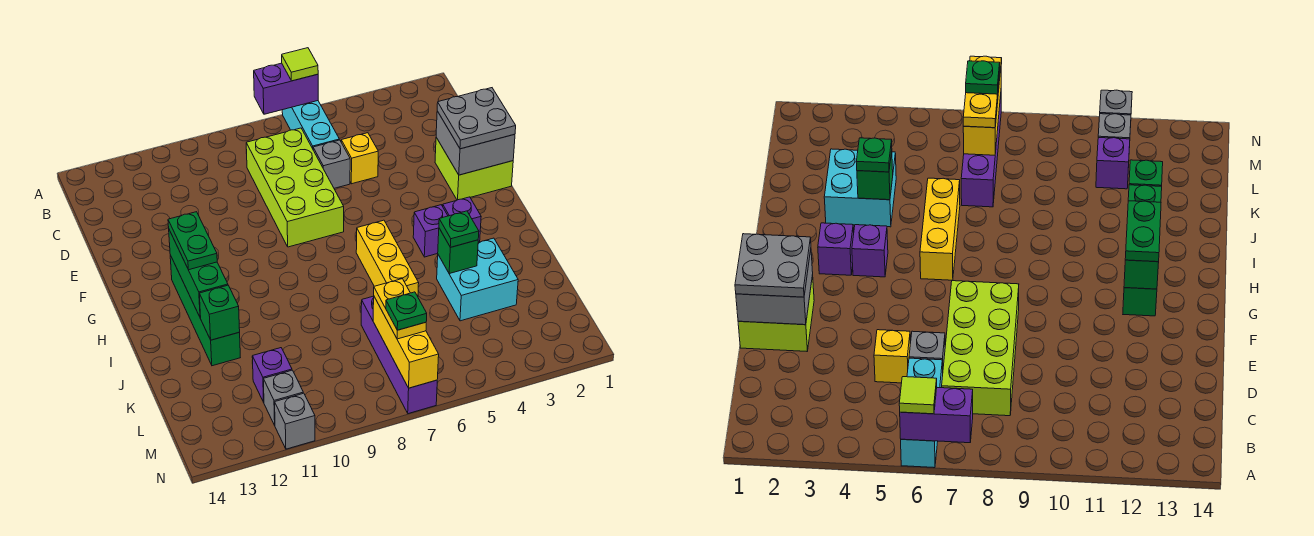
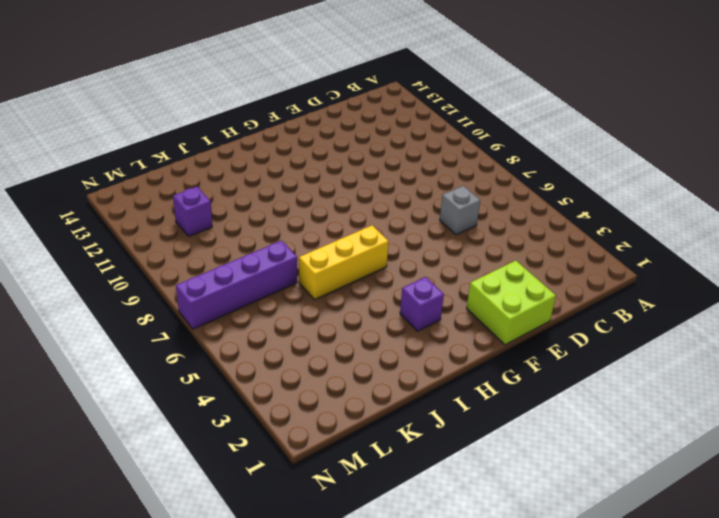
none -> cyan brick A6:C6 level 1
none -> lime brick C7:F8 level 1
none -> yellow brick D5 level 1

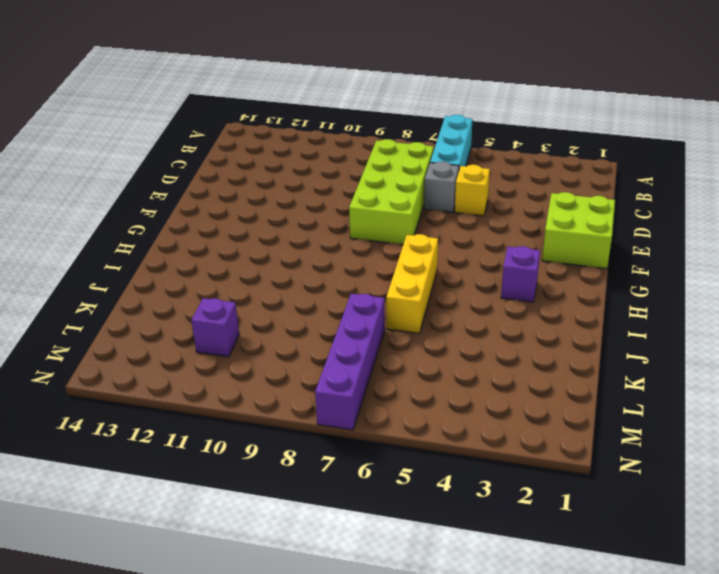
none -> green brick G12:J12 level 1
none -> purple brick H4 level 1
none -> cyan brick J3:K4 level 1

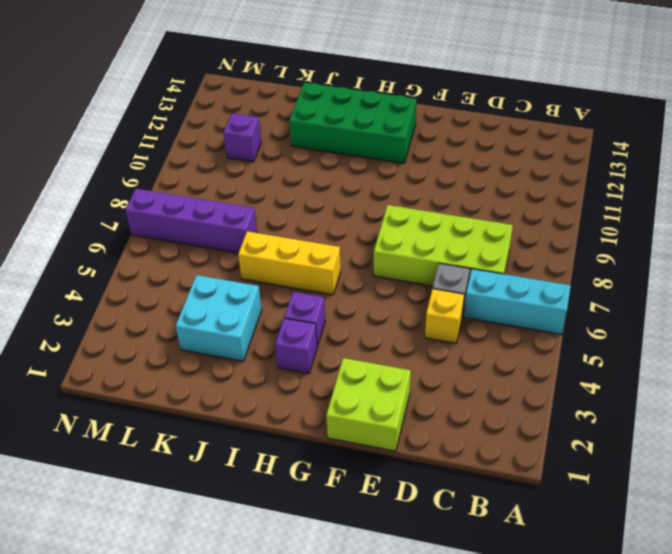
green brick G12:J13 level 1 -> green brick G12:J12 level 1
none -> grey brick M11 level 1
none -> grey brick N11 level 1
none -> purple brick A6:A7 level 2

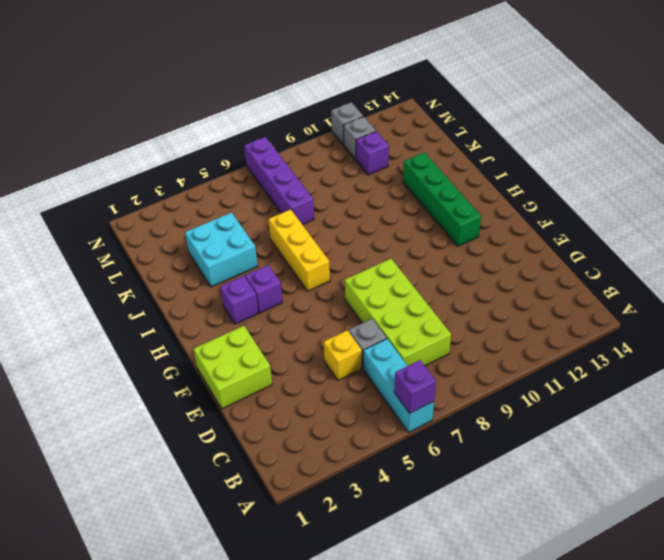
purple brick A6 level 2 -> purple brick A6:A7 level 2
none -> grey brick E1:F2 level 2
none -> green brick G12:I12 level 2
none -> green brick J4 level 2

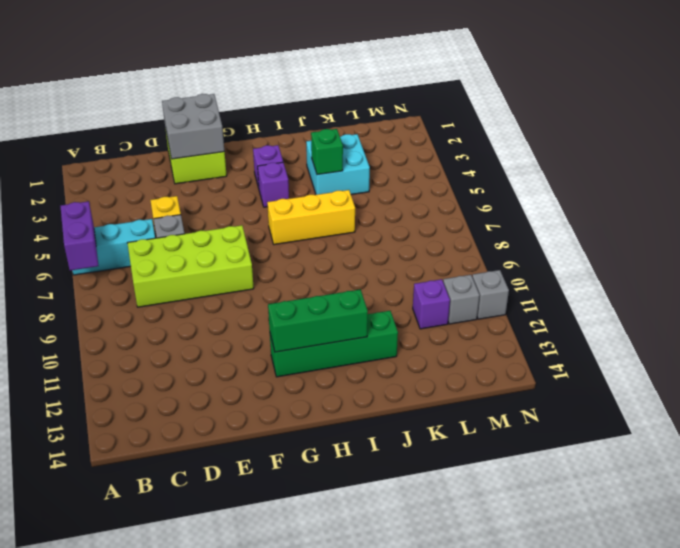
none -> purple brick K7:N7 level 1
none -> green brick J12 level 2
none -> yellow brick L7:N7 level 2

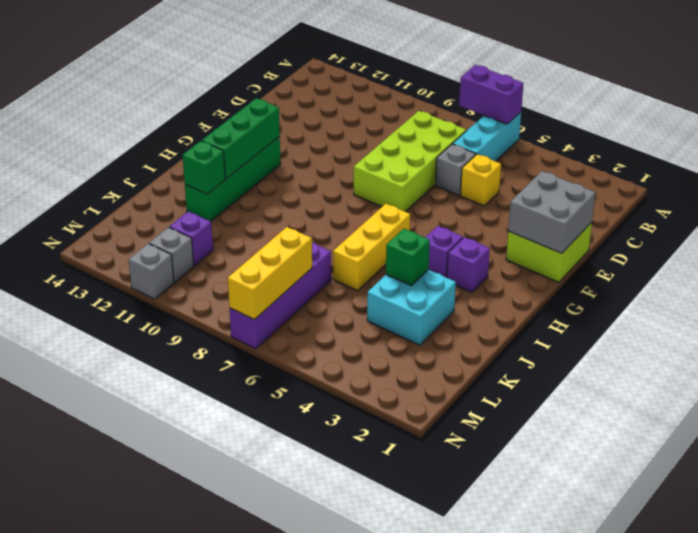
none -> lime tile A6 level 3
none -> grey plate E1:F2 level 3
none -> green plate G12:H12 level 3

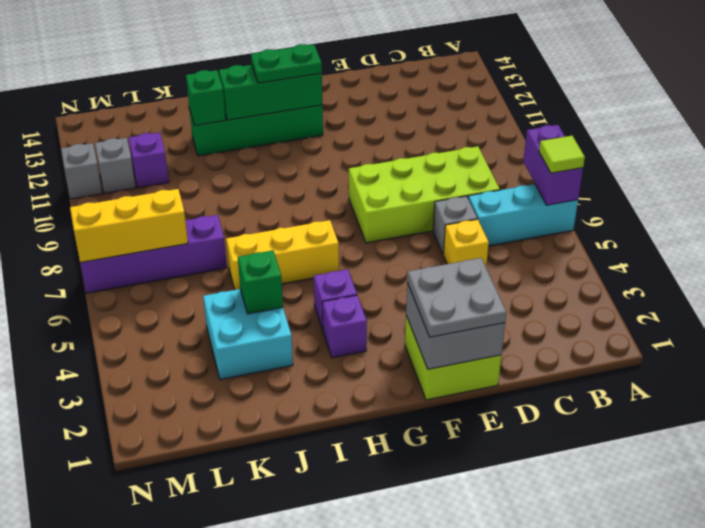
none -> green plate J4 level 3
none -> yellow plate L7:M7 level 3
none -> green plate M7 level 4

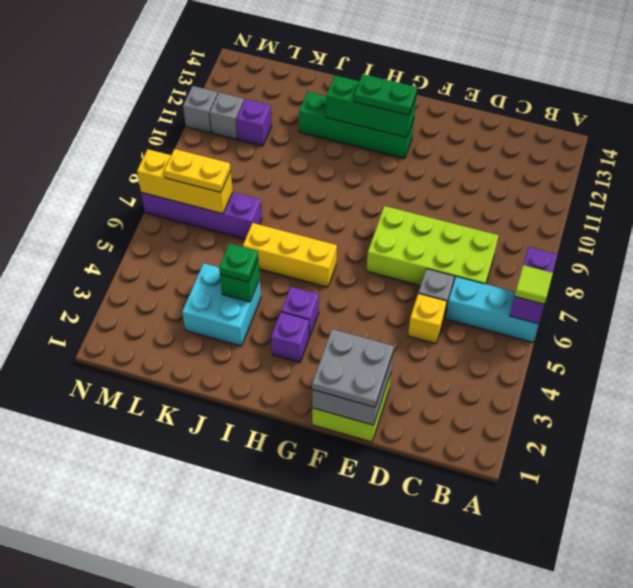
none -> green brick J12 level 2
none -> green plate M7 level 4

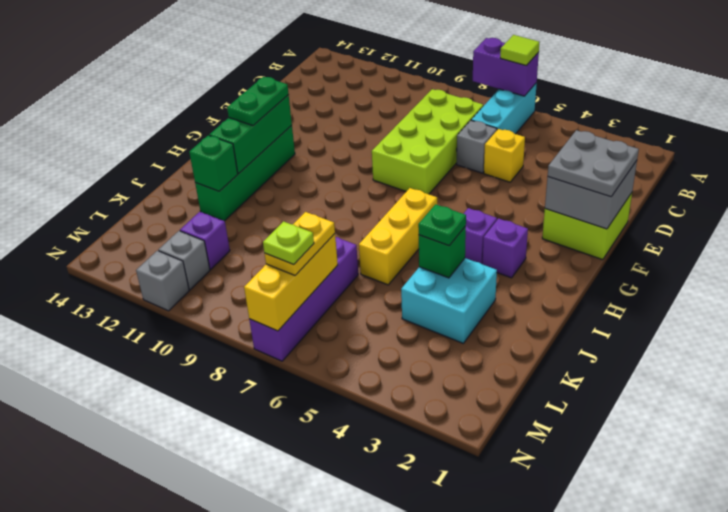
lime plate M7 level 4 -> green plate M7 level 4

